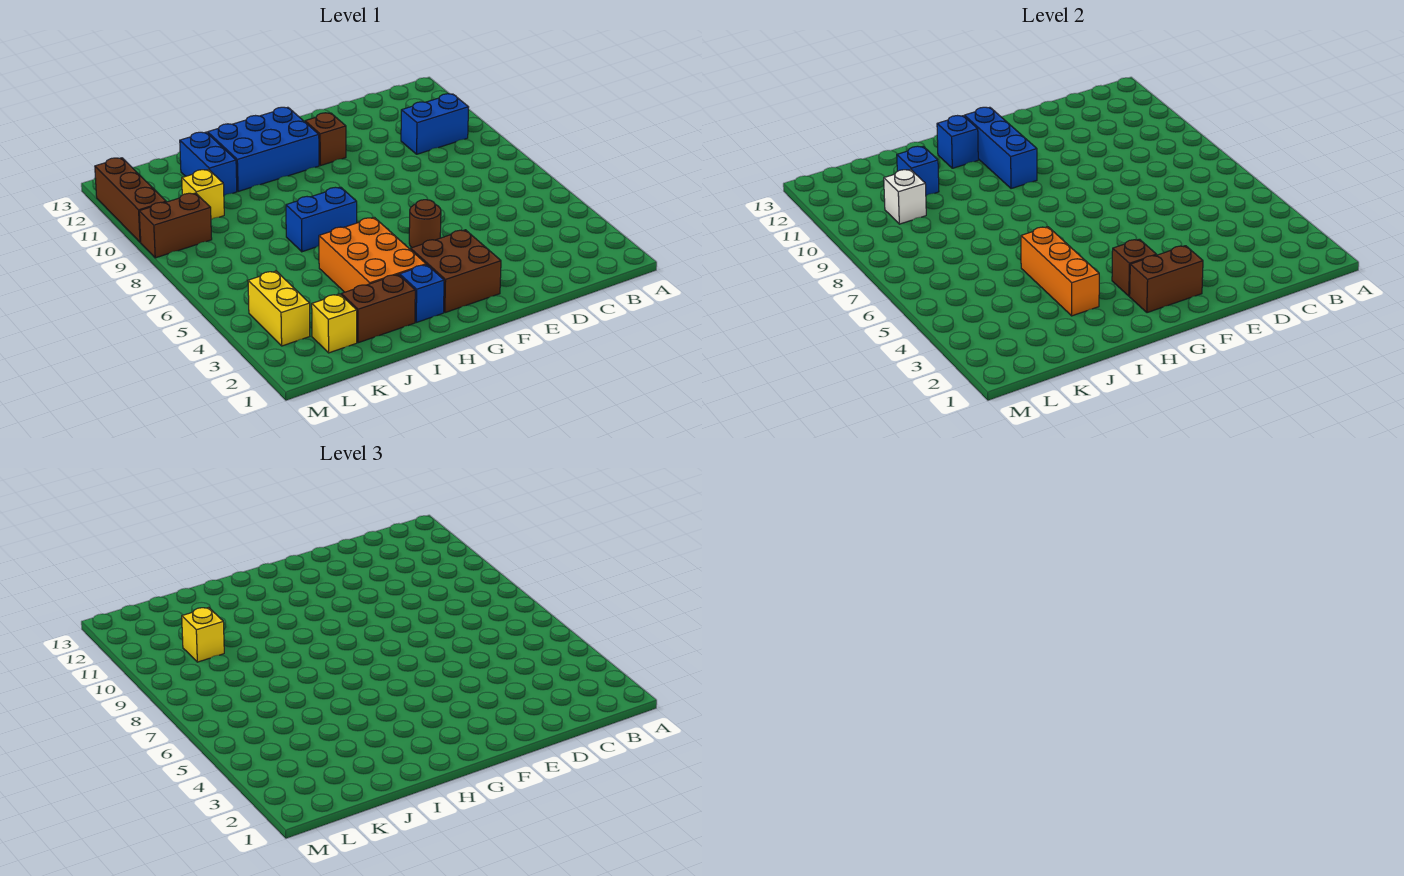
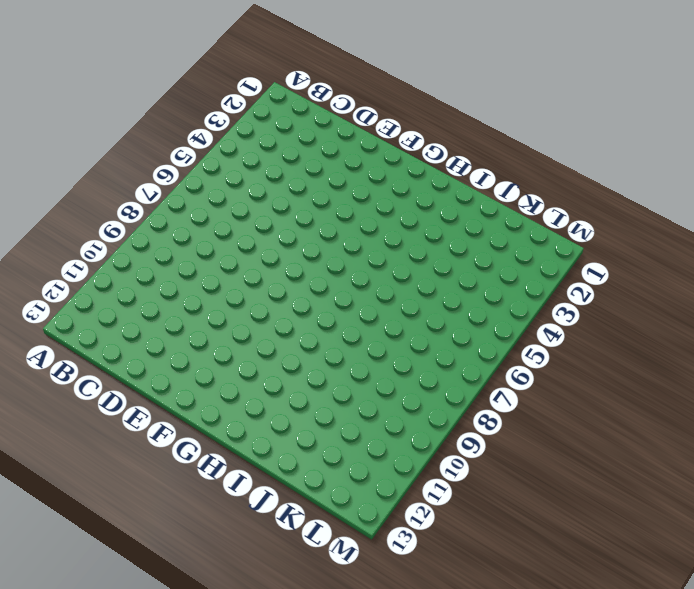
none -> blue brick B10:C10 level 1
none -> brown brick F2:G3 level 1
none -> brown round brick F5 level 1

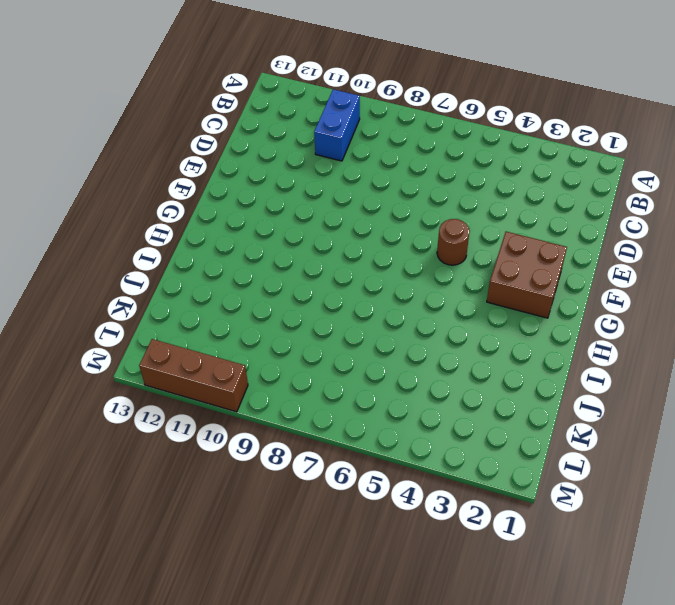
none -> brown brick F11 level 1
none -> blue brick G11:I12 level 1
none -> blue brick H2 level 1

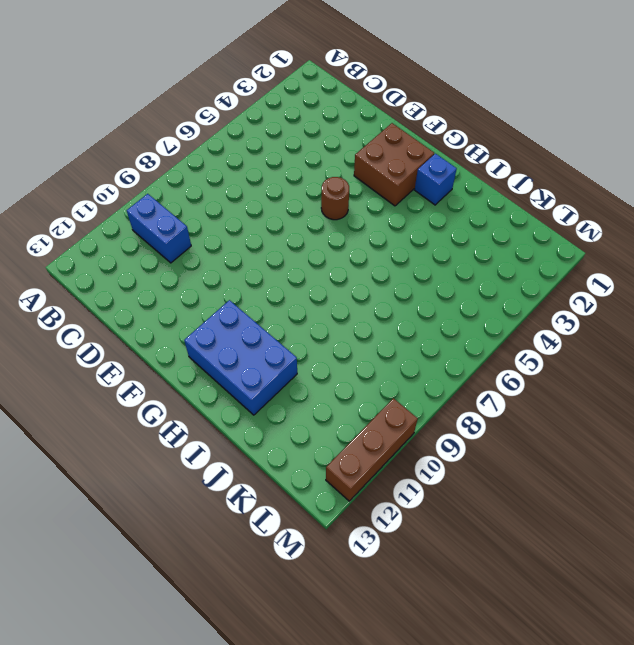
none -> brown brick F11 level 1
none -> orange brick H3:I5 level 1
none -> blue brick H7:I7 level 1

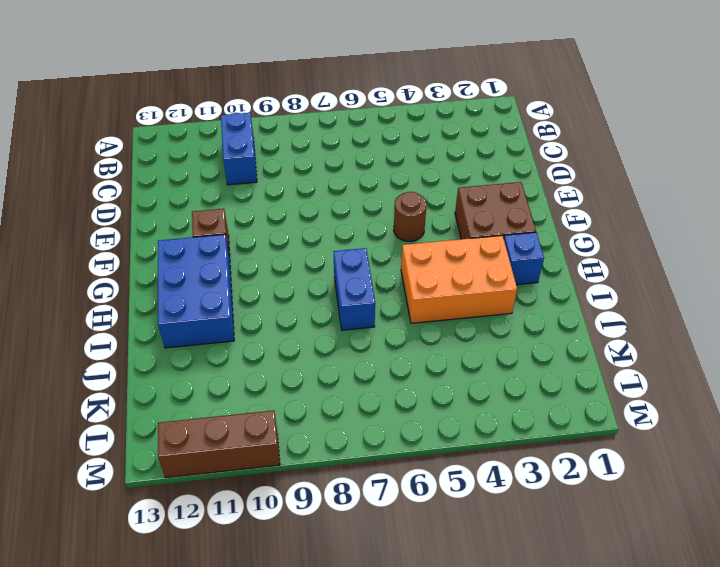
none -> brown brick I2:J2 level 1
none -> blue brick J11:J12 level 1
none -> yellow brick K2 level 1

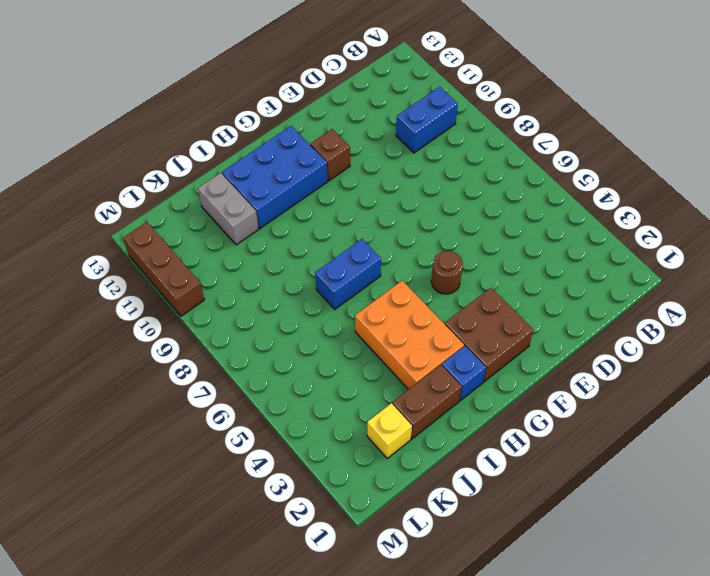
grey brick J11:J12 level 1 -> blue brick J11:J12 level 1
none -> yellow brick K10 level 1
none -> yellow brick L3:L4 level 1
none -> brown brick L9:M9 level 1

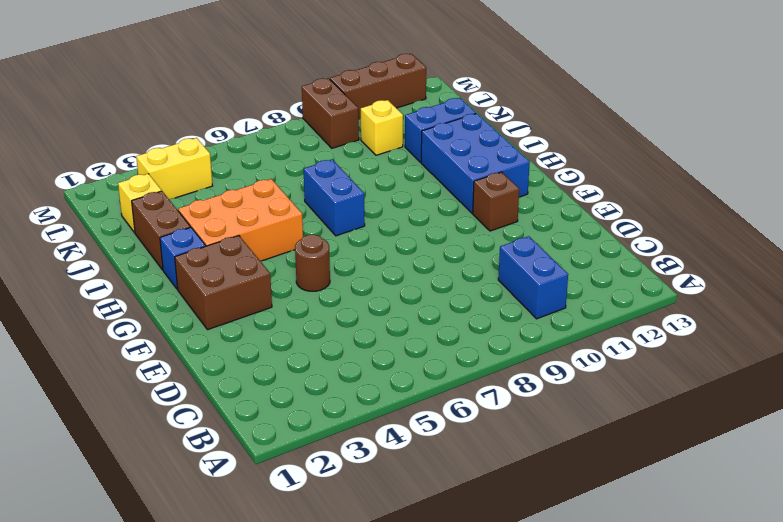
none -> brown brick F2:G2 level 2
none -> brown brick G3 level 2
none -> blue brick G10:G12 level 2

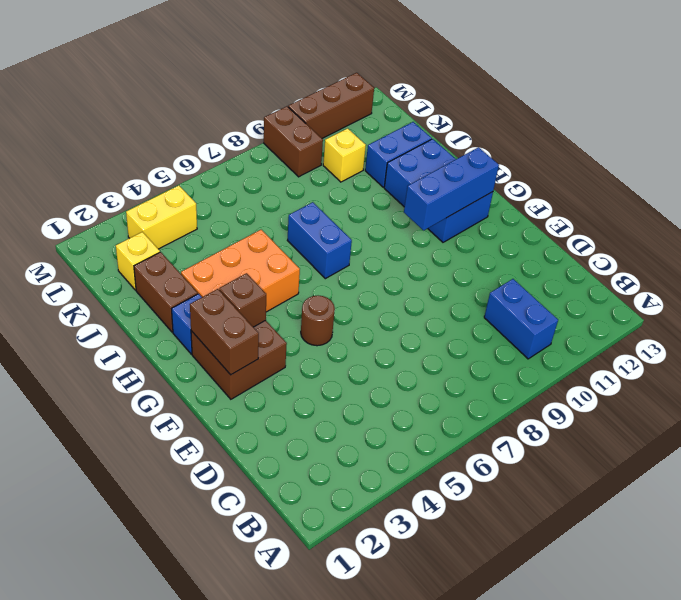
none -> brown brick F11 level 1
none -> blue brick H12 level 2
none -> orange brick I3:I5 level 2

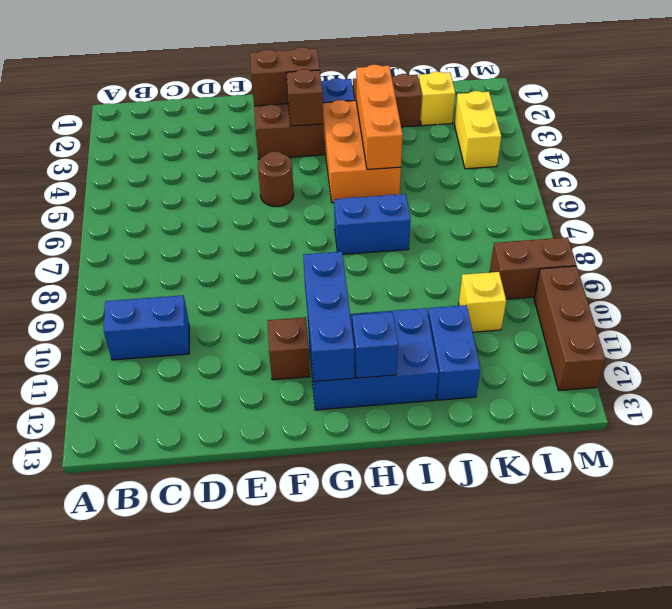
none -> blue brick J11 level 2
none -> white brick K10 level 2
none -> yellow brick K10 level 3

